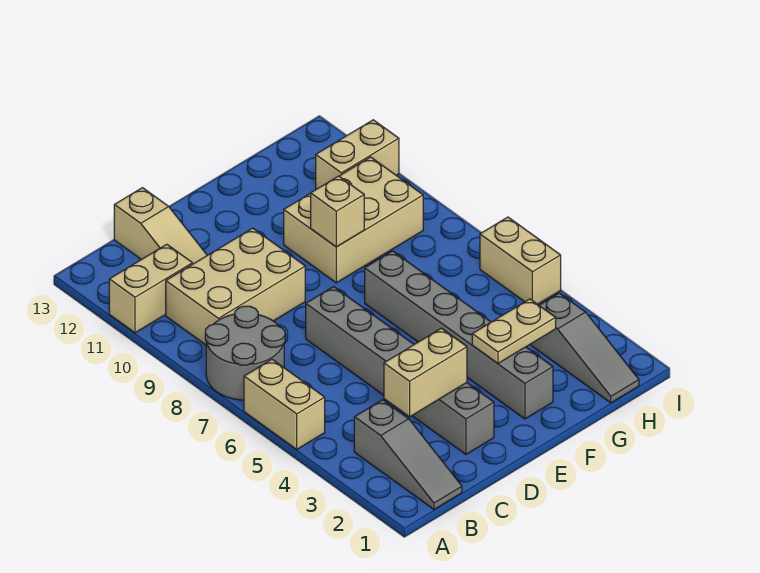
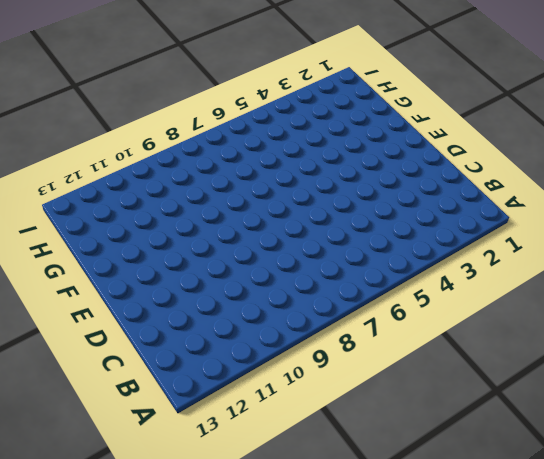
none -> tan brick A5:A6 level 1
none -> grey round brick A7:B8 level 1
none -> tan brick A11:B11 level 1

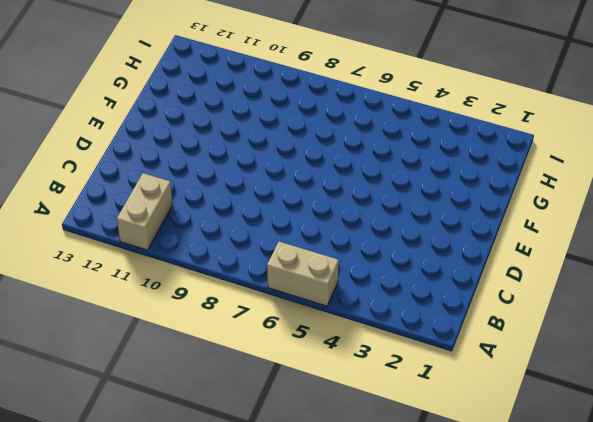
none -> grey round brick A7:B8 level 1
none -> grey slope B1:B3 level 1 top 3
none -> tan brick B9:D10 level 1

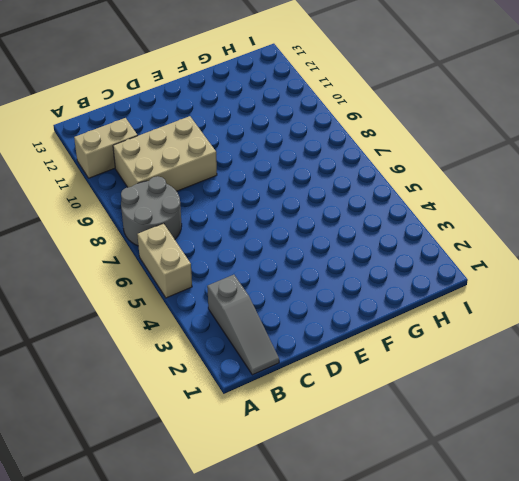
none -> tan slope C11:C13 level 1 top 13
none -> grey brick D2:D7 level 1
none -> grey brick F2:F7 level 1

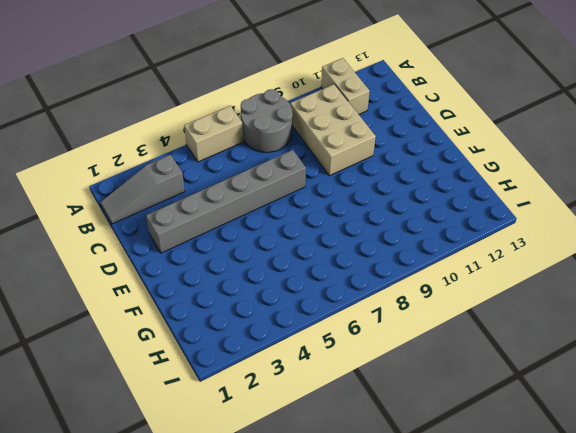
none -> tan slope C11:C13 level 1 top 13
none -> grey brick F2:F7 level 1
none -> tan brick F9:H10 level 1

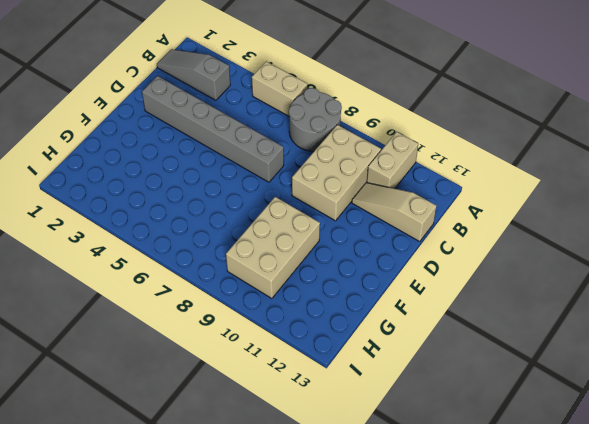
none -> grey brick F2:F7 level 1
none -> grey slope H1:H3 level 1 top 3
none -> tan brick H11:I11 level 1

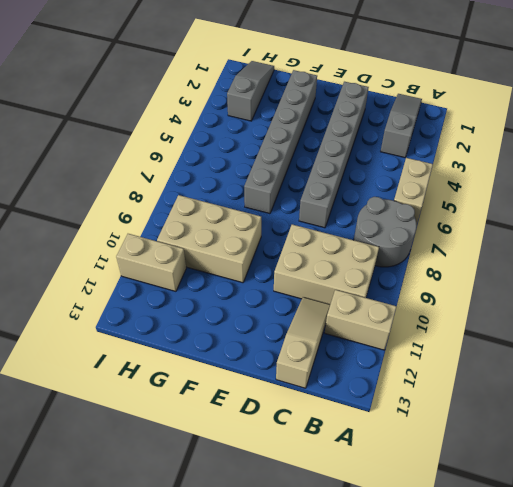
none -> tan brick I5:I6 level 1
none -> tan brick C3:D3 level 2
none -> tan plate F3:G3 level 2

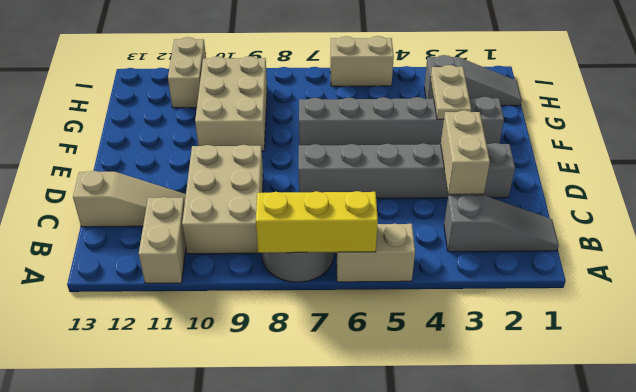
yellow brick A6:A8 level 2 -> none
none -> tan brick F9 level 2

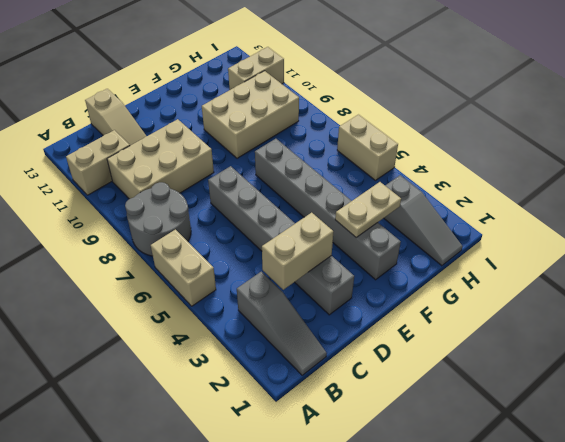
none -> tan brick F9 level 2

